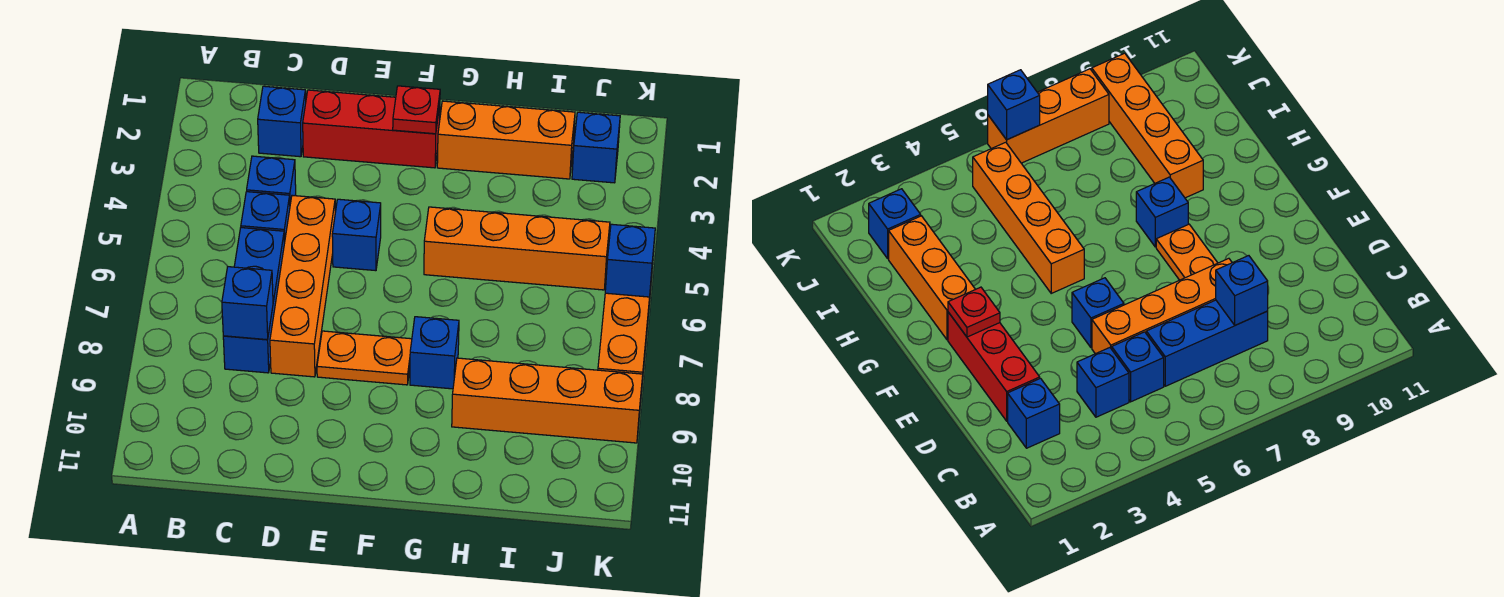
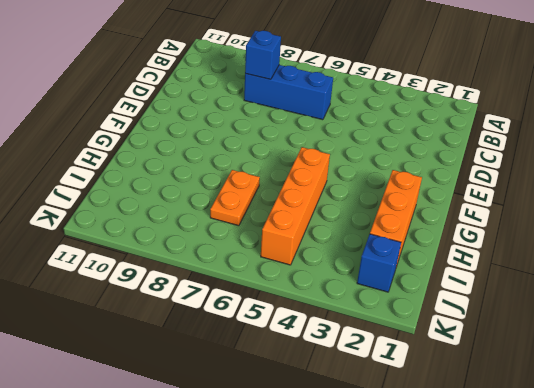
orange plate H7:I7 level 1 -> orange plate E8:F8 level 1
none -> blue brick C2 level 1
none -> blue brick C4 level 1
none -> blue brick C5 level 1

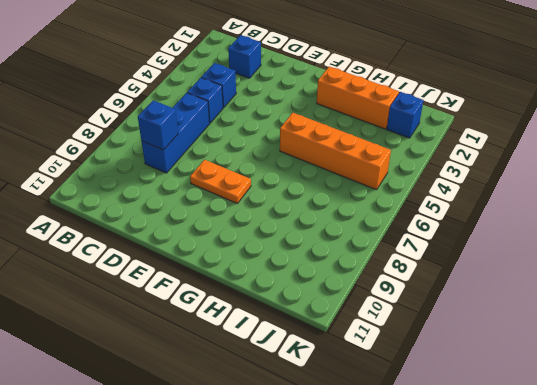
none -> red brick D2:F2 level 1
none -> orange brick D5:D8 level 1
none -> blue brick E5 level 1

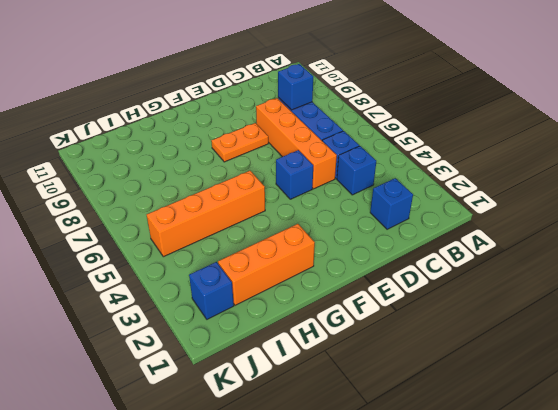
none -> red brick D2:F2 level 1
none -> blue brick G8 level 1
none -> orange brick H9:K9 level 1

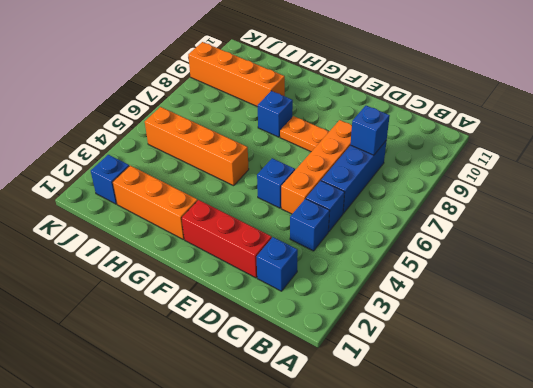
none -> orange brick K6:K8 level 1
none -> red plate F2 level 2
none -> blue brick K6 level 2

